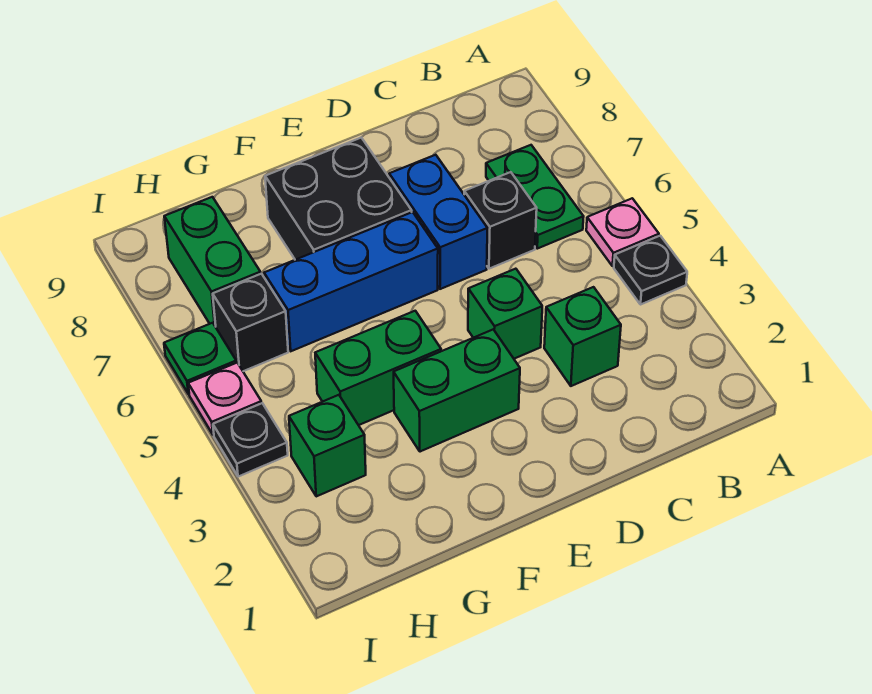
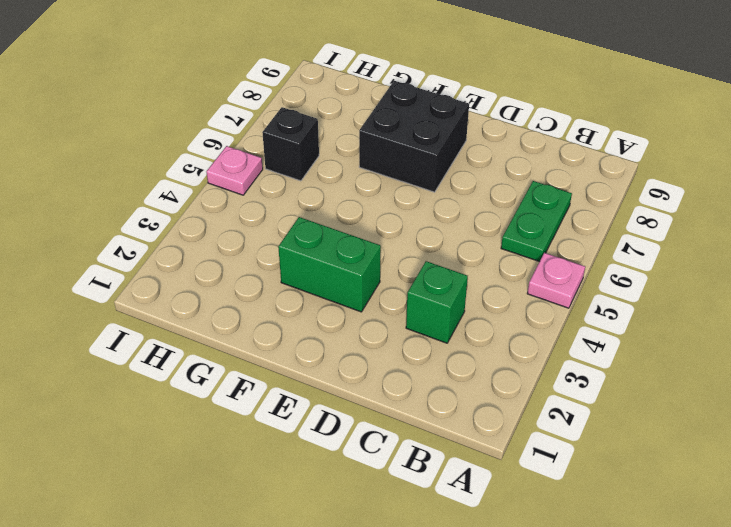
none -> black plate A4 level 1
none -> black brick C6 level 1
none -> green brick D4 level 1

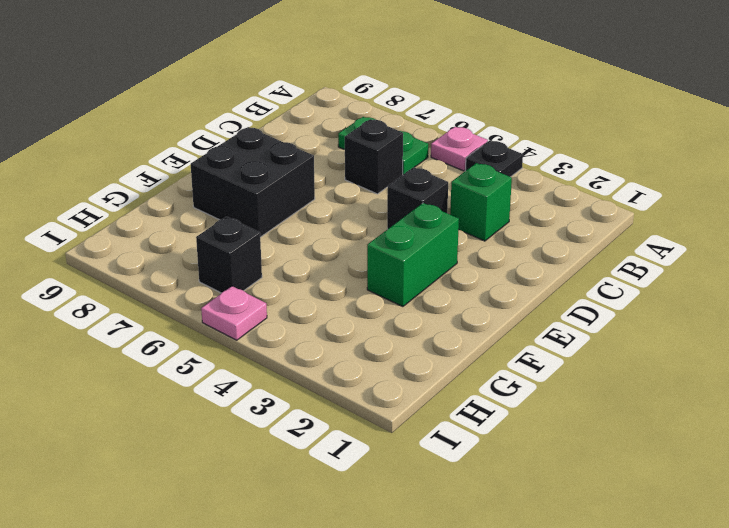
black brick D4 level 1 -> green brick D4 level 1
none -> blue brick D6:D7 level 1
none -> blue brick E6:G6 level 1
none -> green brick F4:G4 level 1

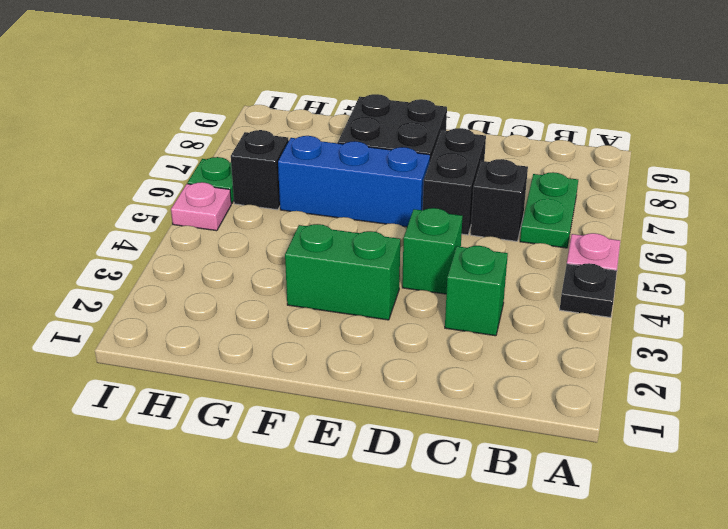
black brick D6:D7 level 1 -> blue brick D6:D7 level 1
none -> green brick F4:G4 level 1
none -> green brick H3 level 1
none -> green brick H7:H8 level 1

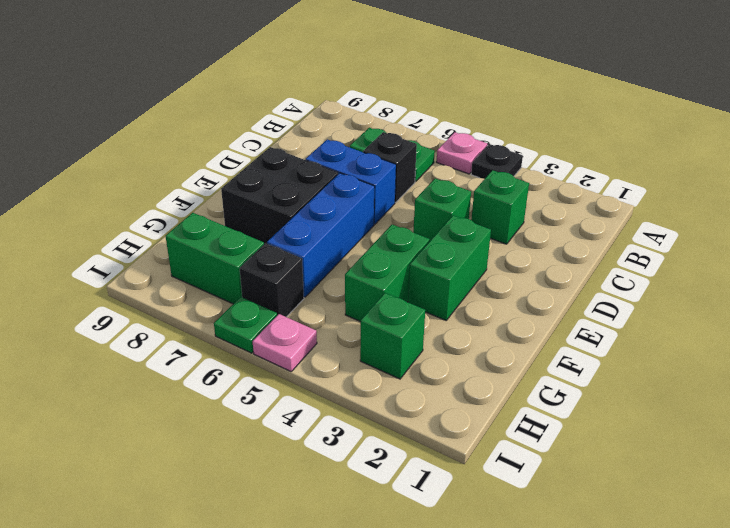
none -> black plate I4 level 1

